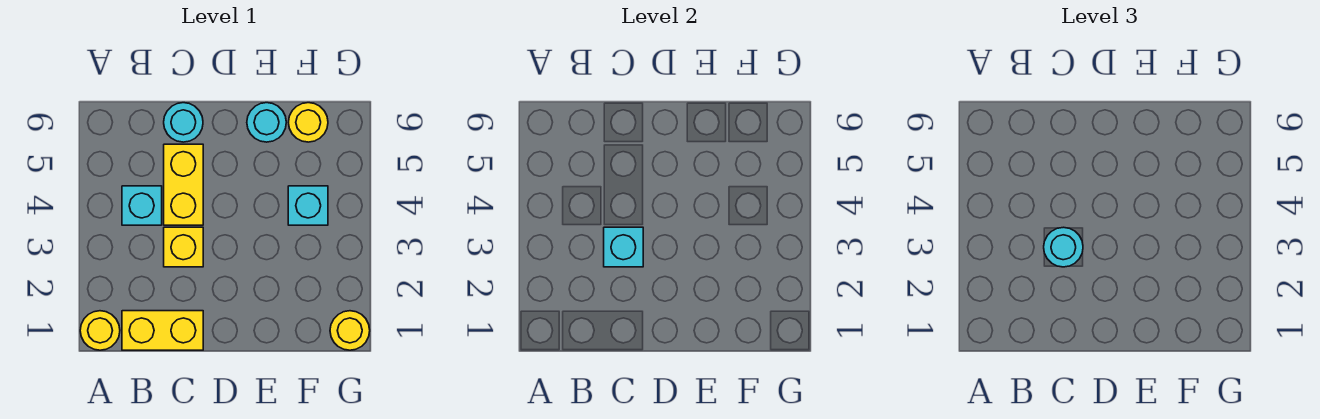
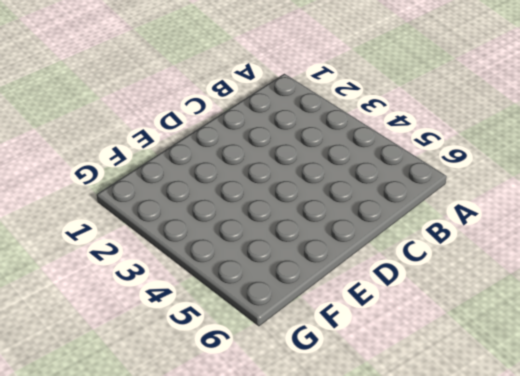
none -> yellow round brick A1 level 1
none -> yellow brick B1:C1 level 1
none -> cyan brick B4 level 1

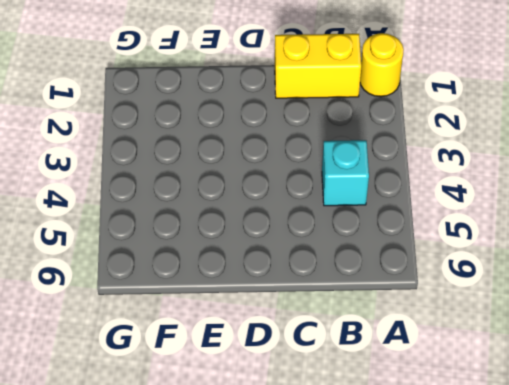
none -> yellow brick C3 level 1
none -> yellow brick C4:C5 level 1
none -> cyan round brick C6 level 1

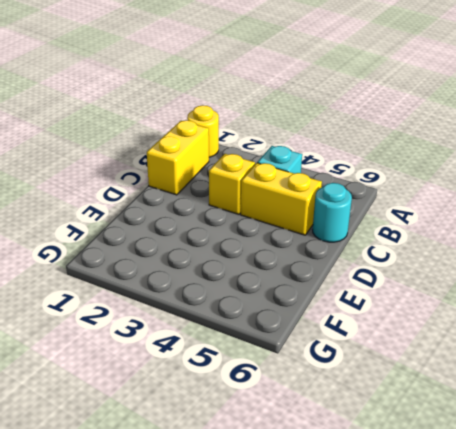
none -> cyan round brick E6 level 1
none -> cyan brick F4 level 1
none -> yellow round brick F6 level 1

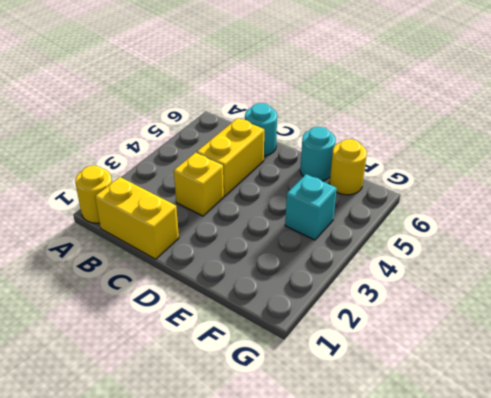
none -> cyan brick B4 level 1
none -> yellow round brick G1 level 1
none -> cyan brick C3 level 2

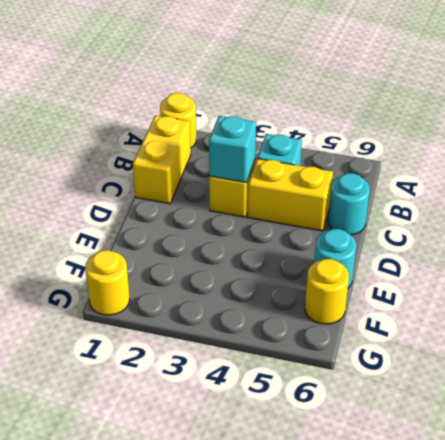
none -> cyan brick F4 level 1
none -> cyan round brick C3 level 3

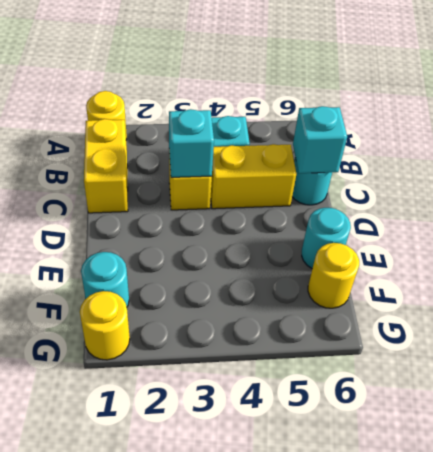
cyan brick C6 level 2 -> cyan brick F4 level 1
cyan round brick F1 level 1 -> cyan round brick C3 level 3

